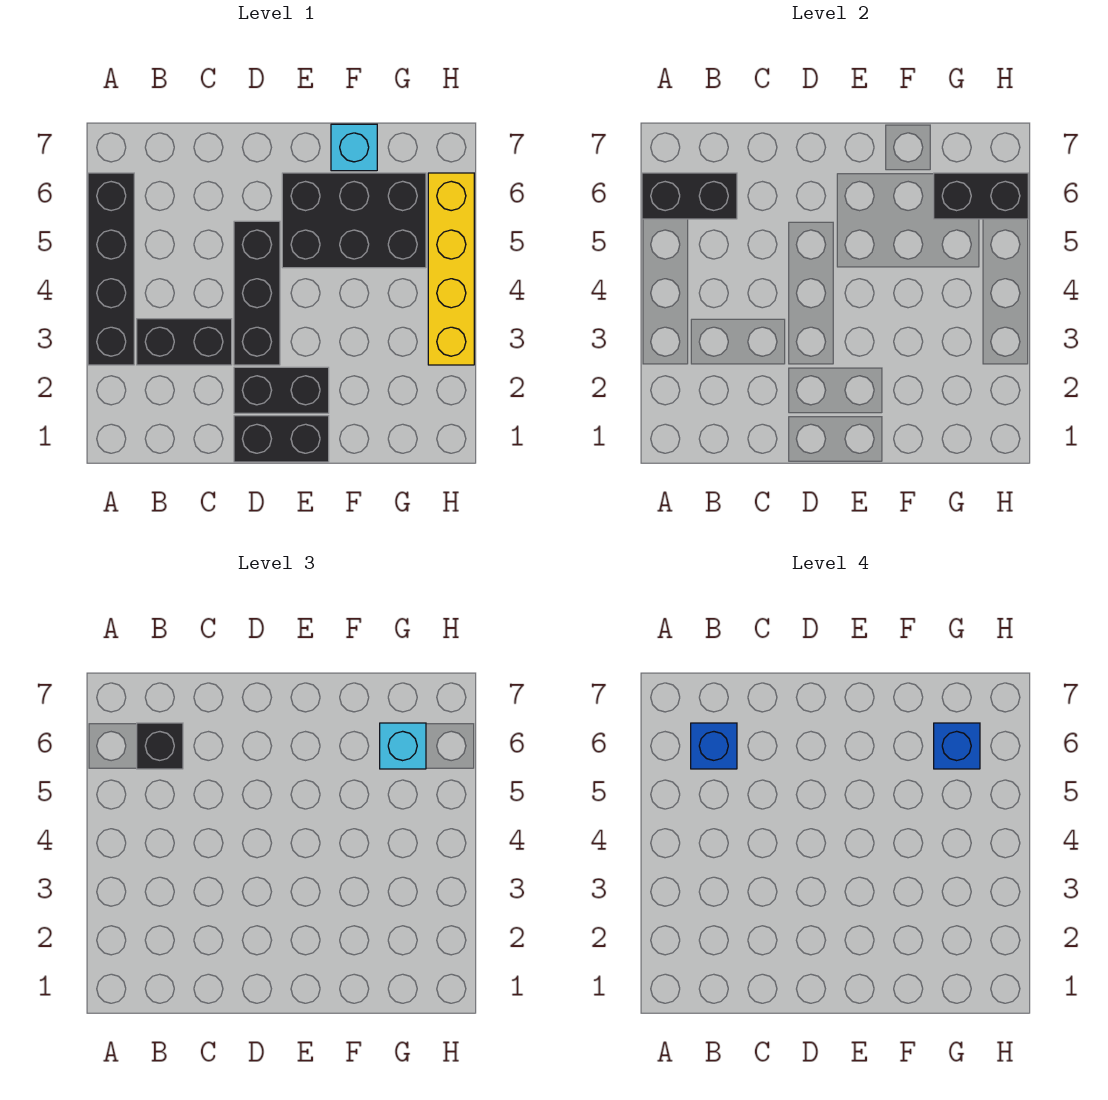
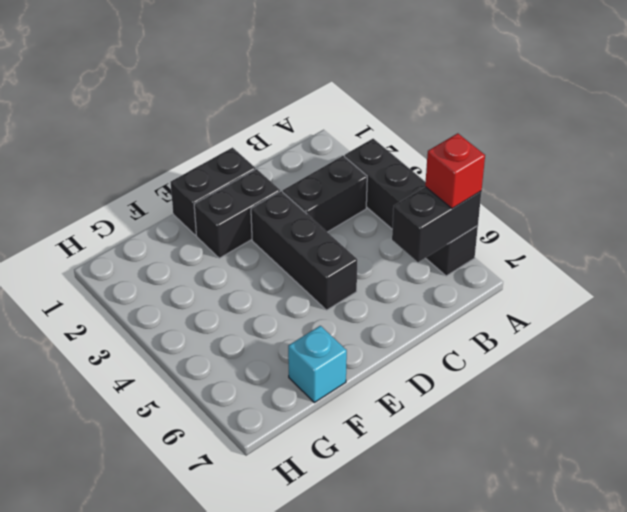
red brick A6 level 3 -> none
none -> black brick E5:G6 level 1
none -> yellow brick H3:H6 level 1
none -> black brick G6:H6 level 2

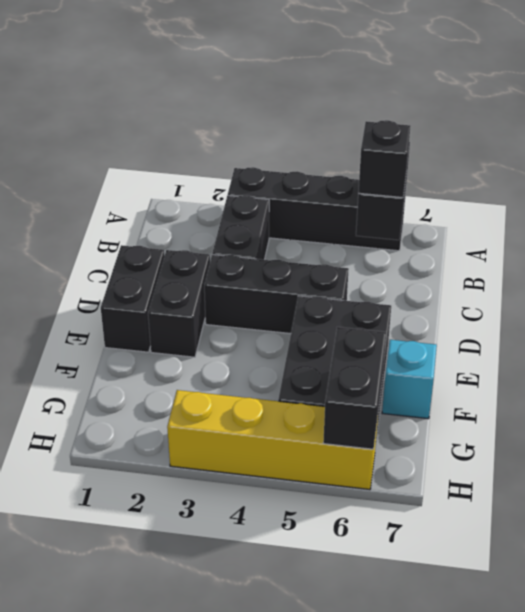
none -> cyan brick G6 level 3
none -> blue brick B6 level 4
none -> blue brick G6 level 4

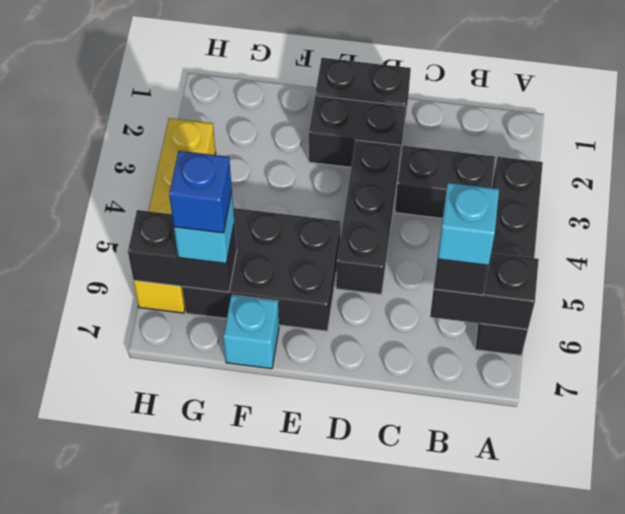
cyan brick B6 level 4 -> blue brick B6 level 4

